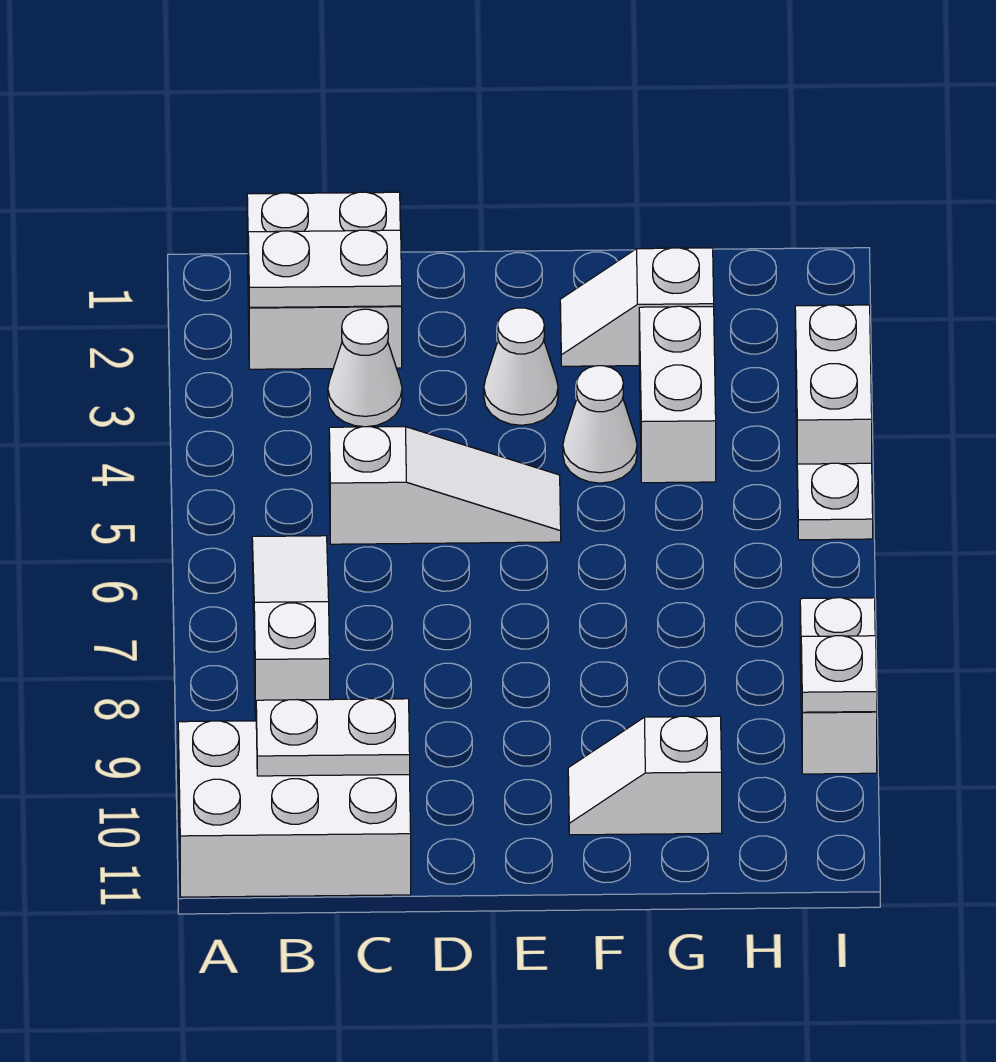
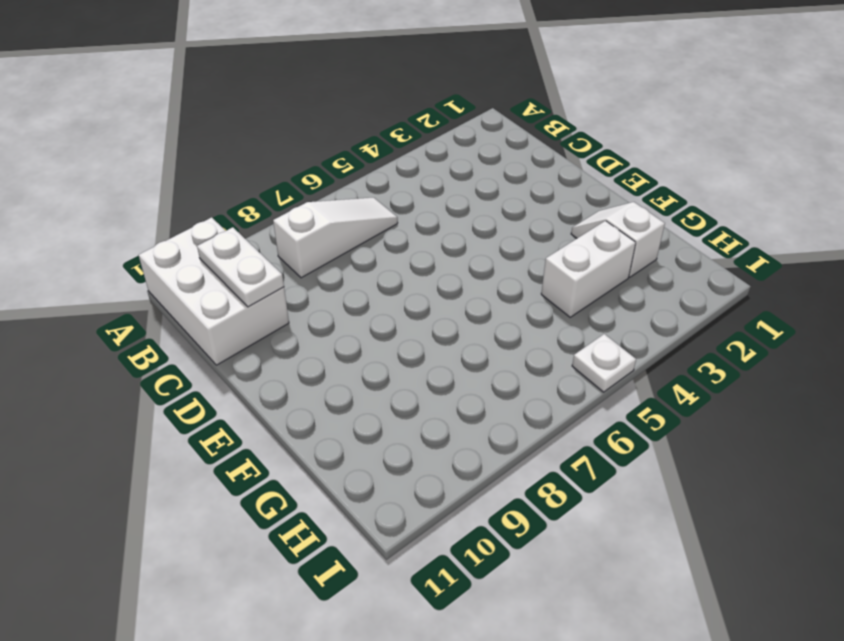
none -> white brick B1:C2 level 1
none -> white cone C3 level 1
none -> white slope C5:E5 level 1 top C

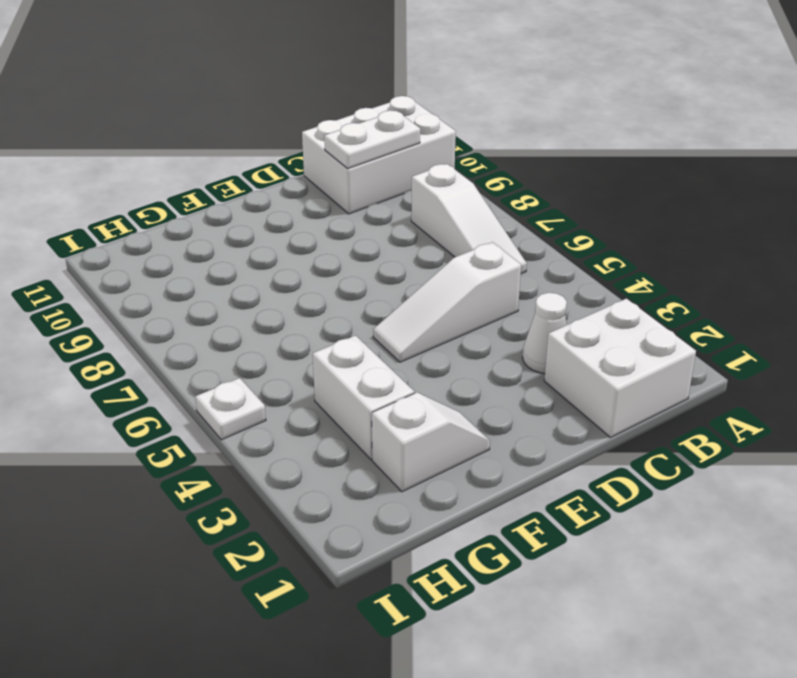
none -> white cone E3 level 1
none -> white cone F4 level 1
none -> white slope F10:G10 level 1 top G

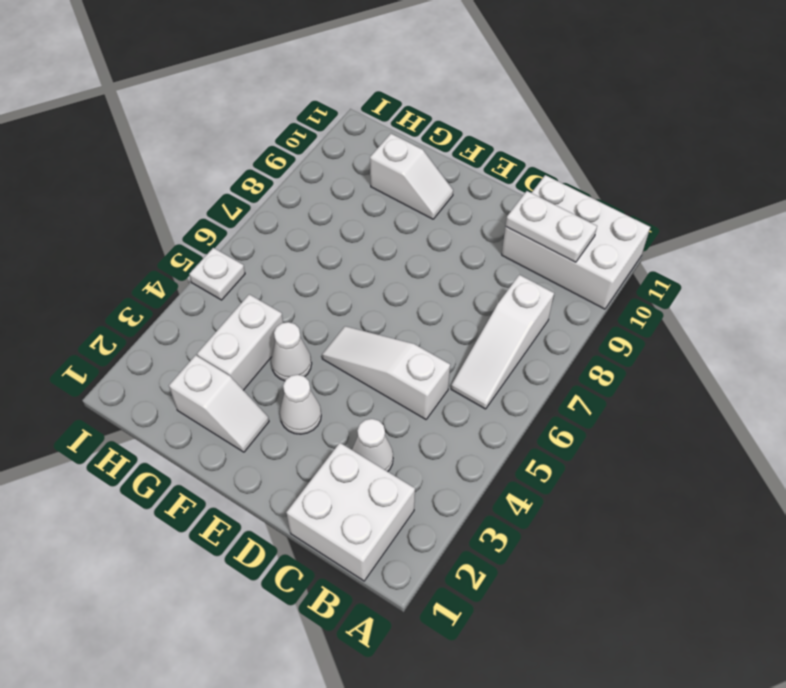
none -> white brick I3:I4 level 1
none -> white brick I8:I9 level 1
none -> white plate B2:C2 level 2

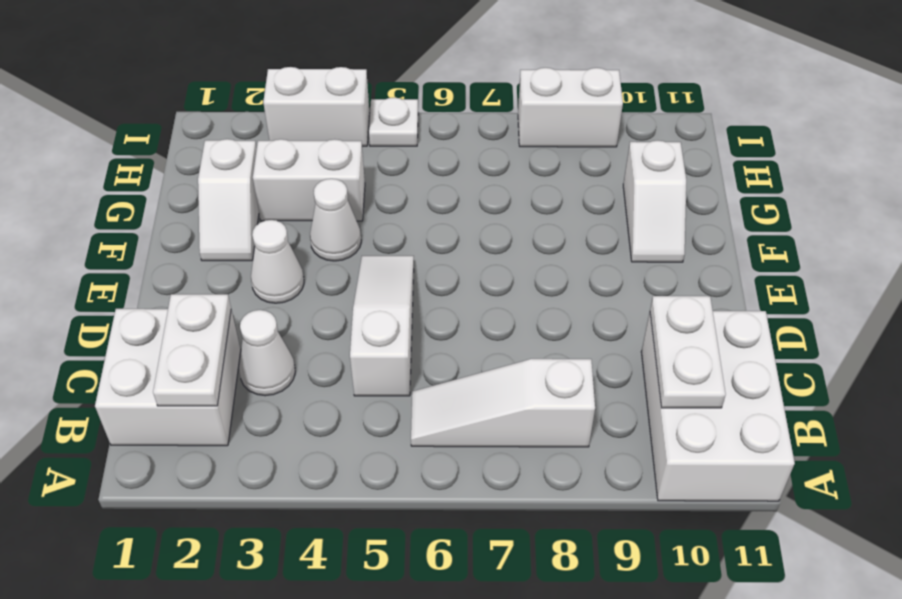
none -> white plate I9 level 2

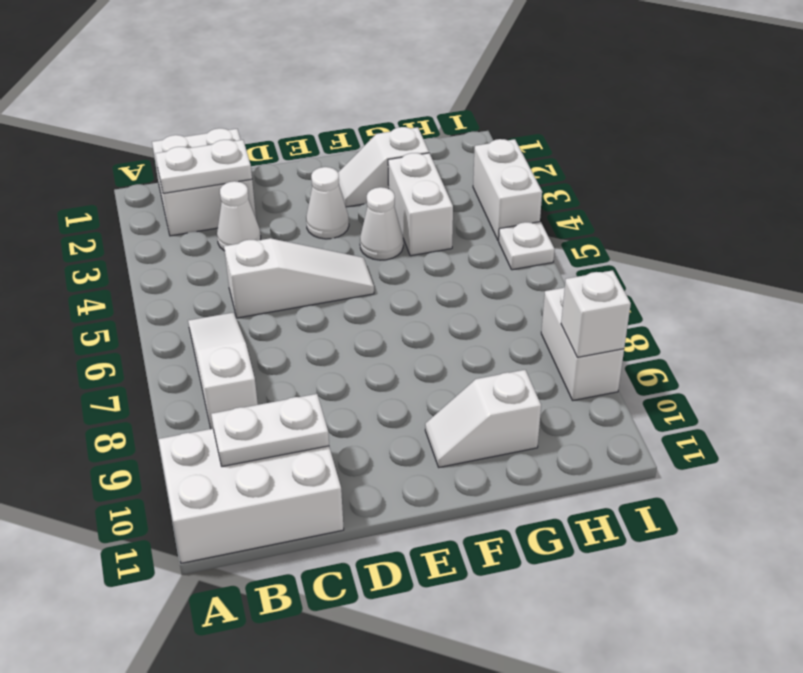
white brick I9 level 2 -> white plate I9 level 2

